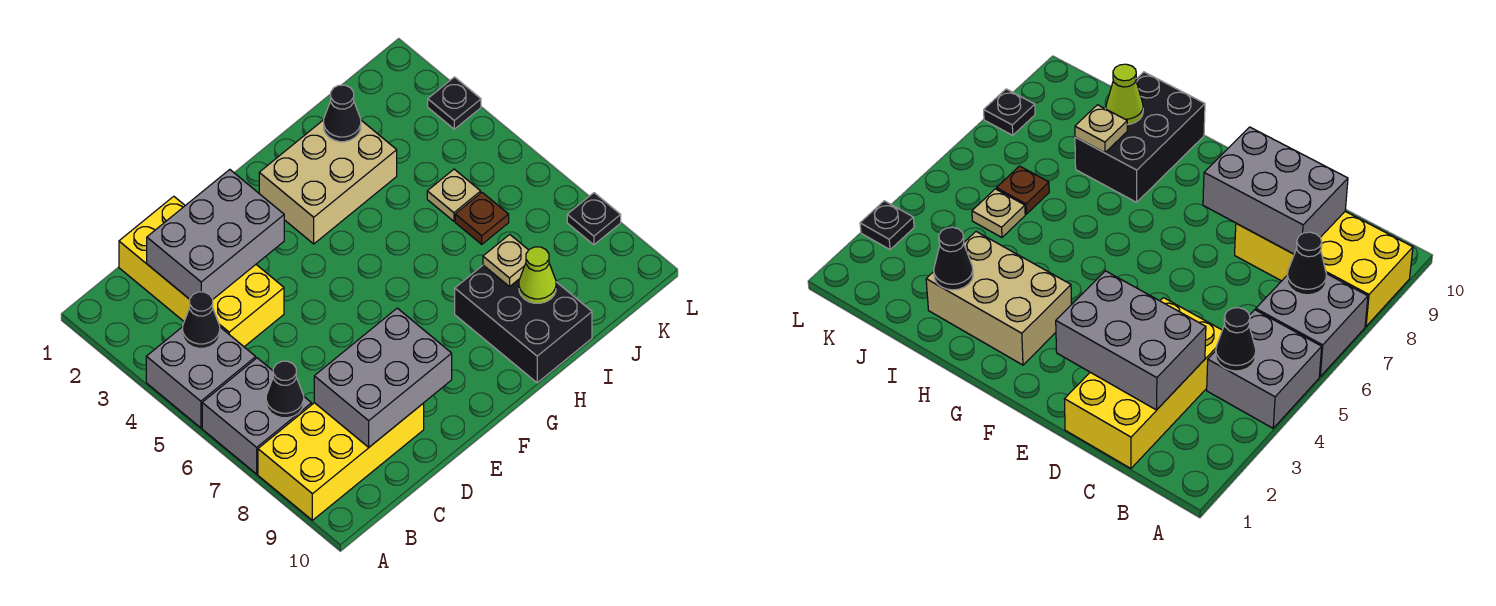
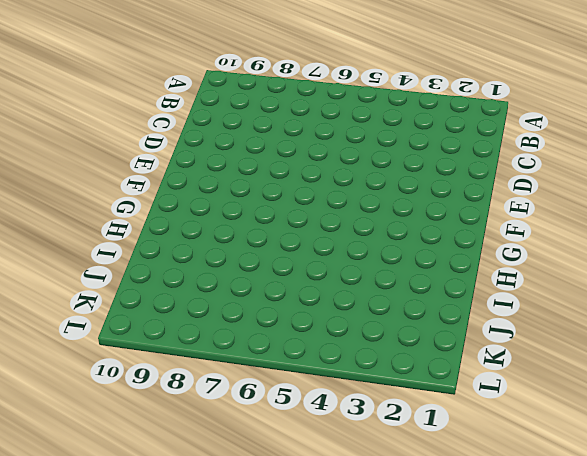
none -> grey brick A4:B5 level 1
none -> grey brick A6:B7 level 1
none -> yellow brick A8:D9 level 1

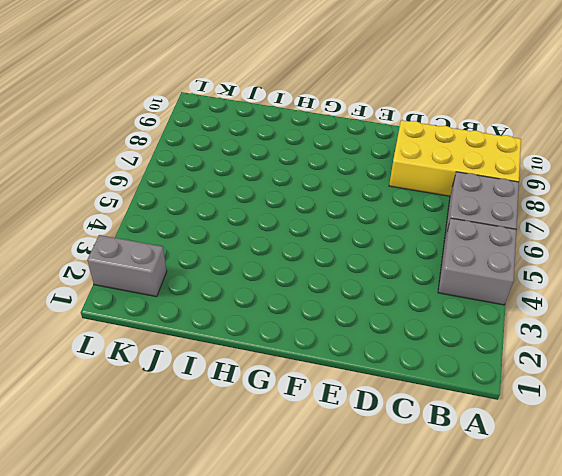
grey brick K2:L2 level 1 -> none
none -> yellow brick C1:D4 level 1
none -> tan brick G2:I3 level 1
none -> black brick H8:I10 level 1

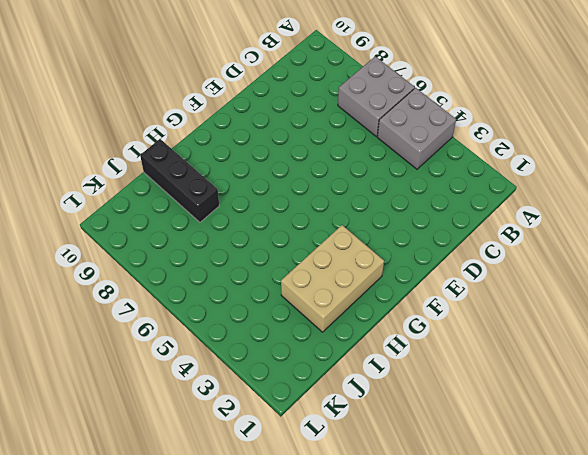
black brick I8:I10 level 1 -> black brick H8:I10 level 1
none -> yellow brick A8:D9 level 1
none -> yellow brick C1:D4 level 1
none -> tan plate J5 level 1

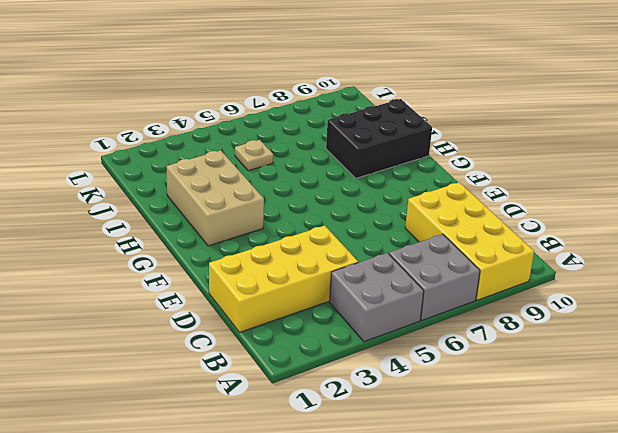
none -> brown plate J6 level 1
none -> black plate L3 level 1
none -> black plate L8 level 1

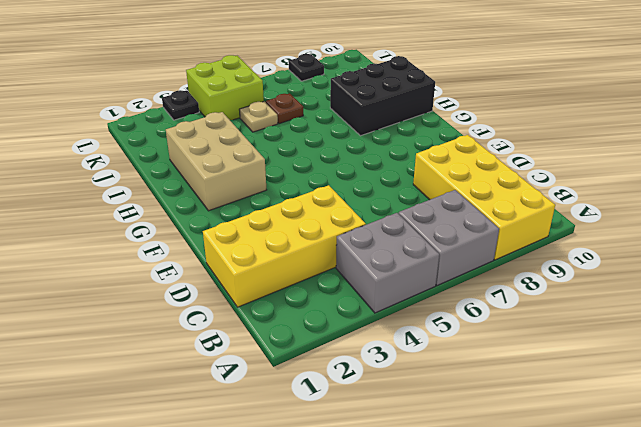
lime brick K4:L5 level 1 -> none
none -> black cone B4 level 2
none -> black cone B7 level 2
none -> grey brick C2:E3 level 2

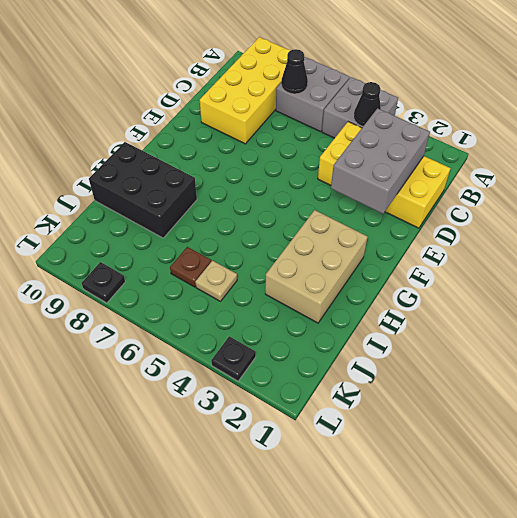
none -> grey brick C8:E9 level 2
none -> black cone I2 level 2
none -> tan plate I8 level 2

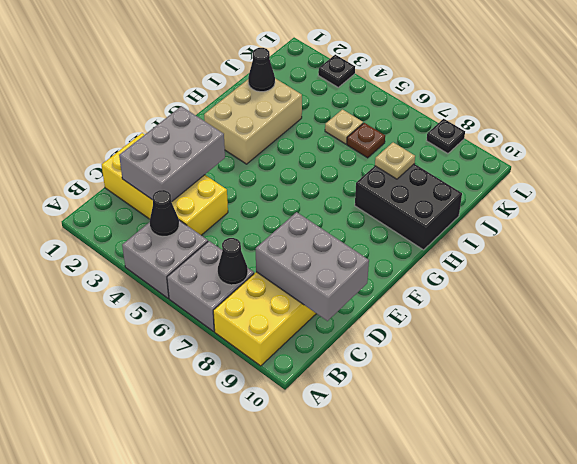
grey brick C8:D10 level 2 -> grey brick C8:E9 level 2
none -> lime cone I9 level 2

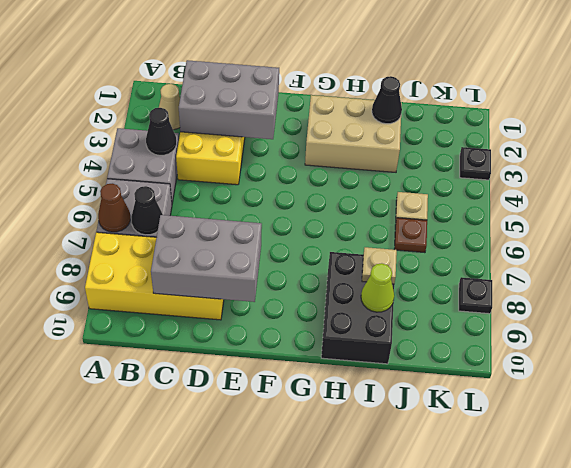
brown cone A7 level 2 -> none
tan cone B2 level 1 -> none

